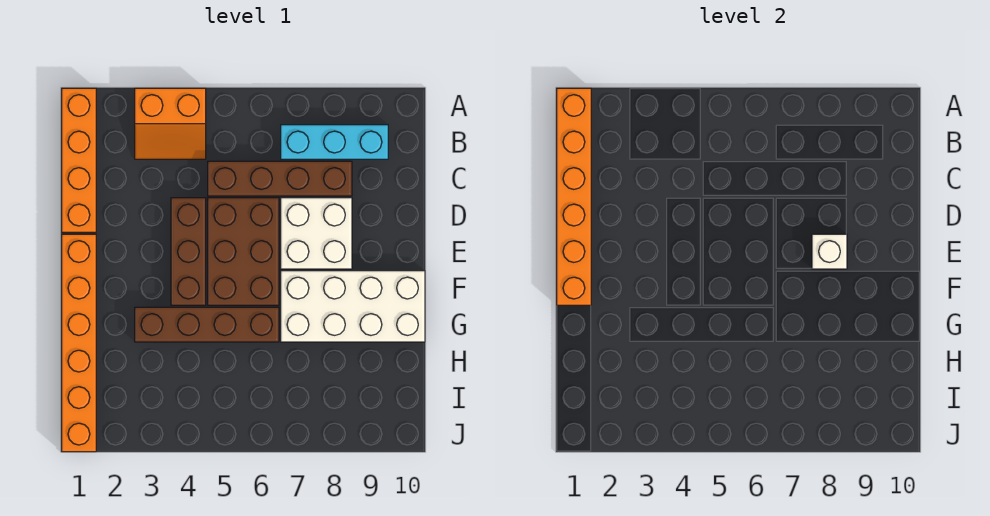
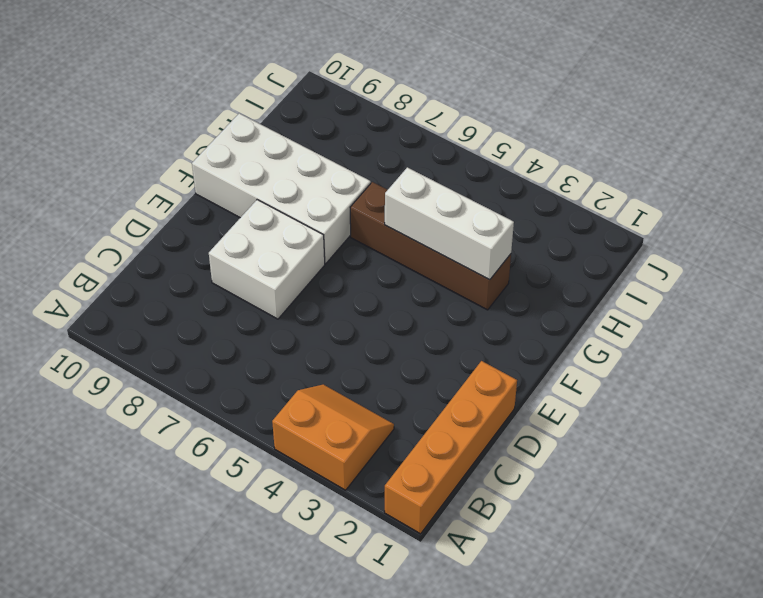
white brick G3:G5 level 2 -> none
none -> cyan brick B7:B9 level 1
none -> brown brick C5:C8 level 1
none -> brown brick D4:F4 level 1

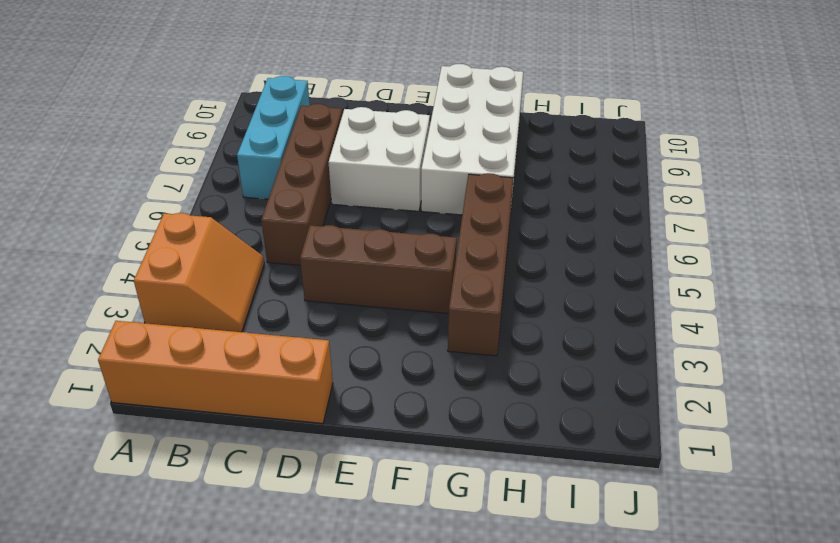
none -> brown brick D5:F6 level 1
none -> orange brick E1:J1 level 1
none -> orange brick A1:F1 level 2

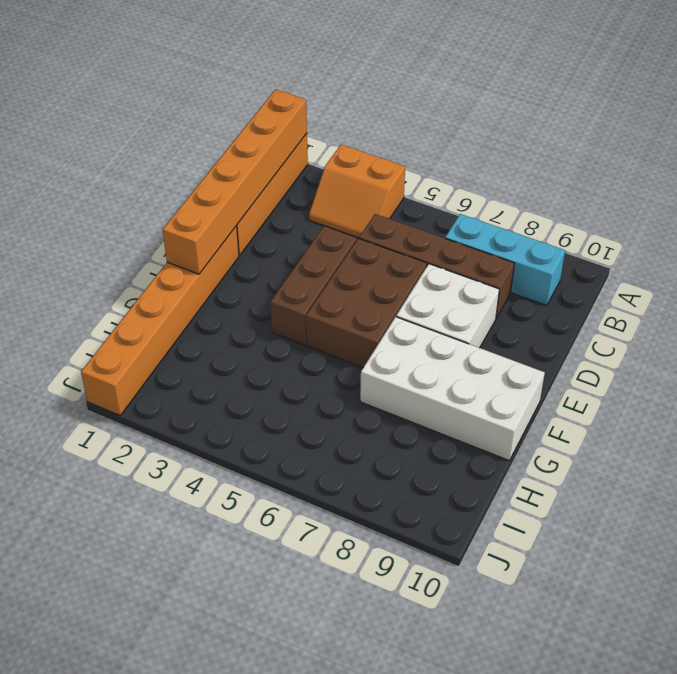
none -> brown brick G3:G6 level 1
none -> white brick E8 level 2

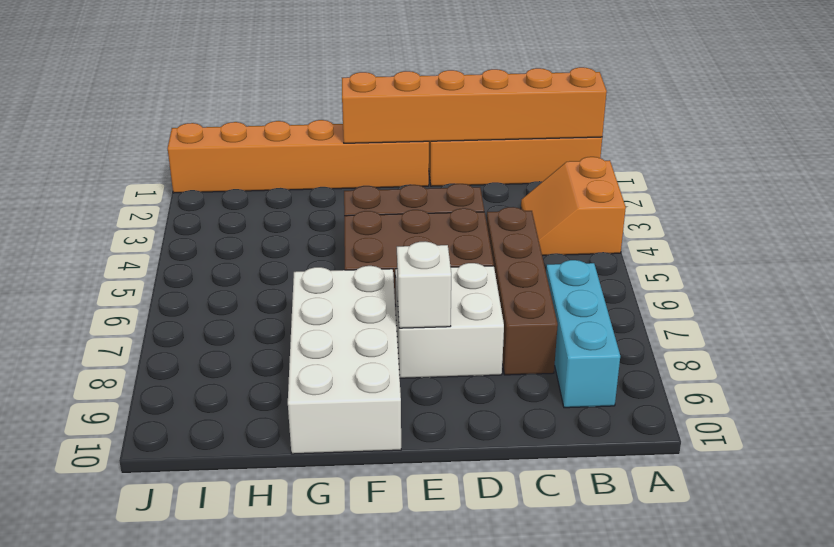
none -> brown brick G3:G6 level 1

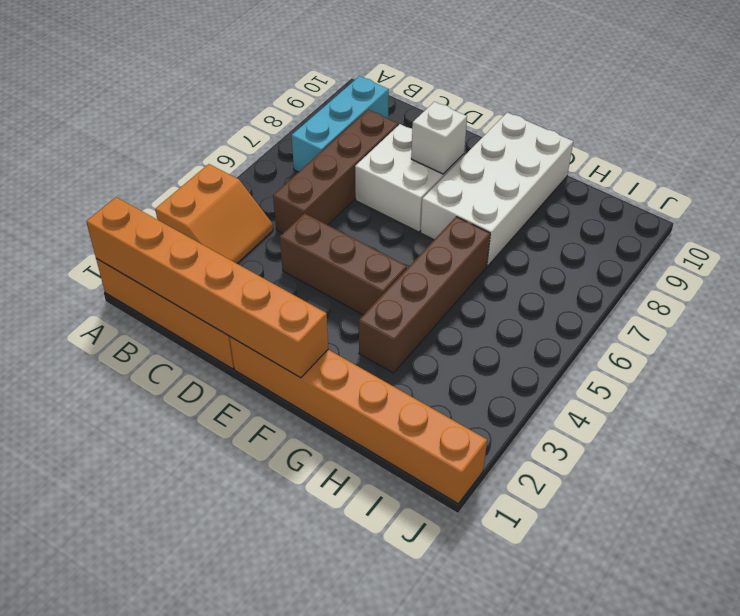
none -> brown brick D5:F6 level 1

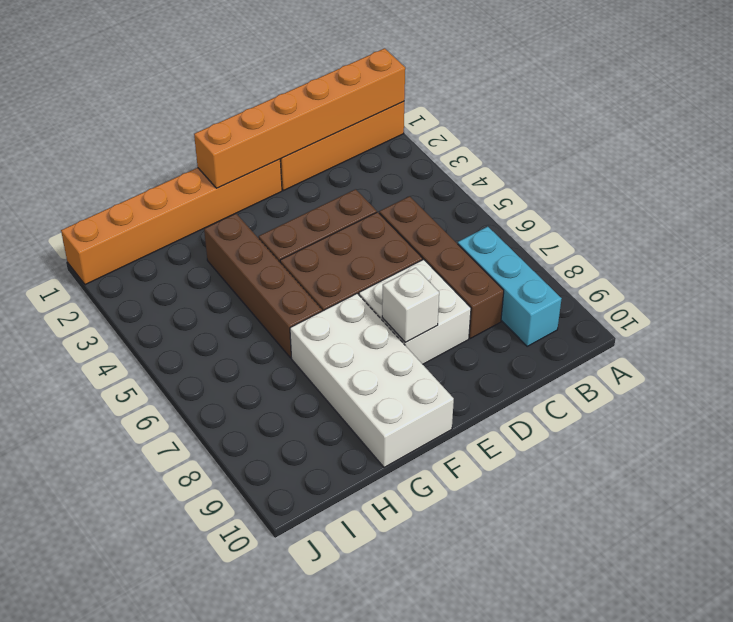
none -> orange slope A3:B4 level 1 top A

